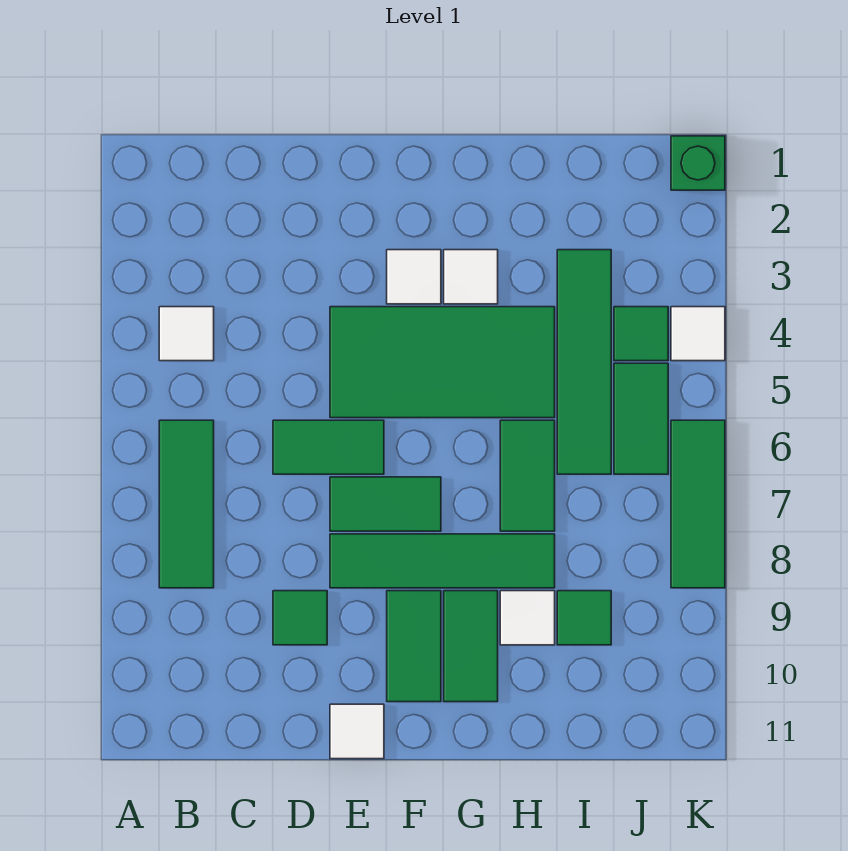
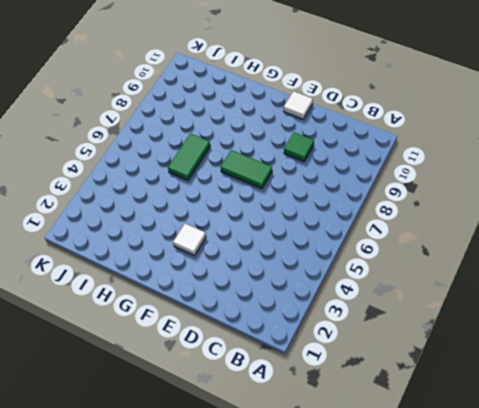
none -> white tile B4 level 1
none -> green tile B6:B8 level 1
none -> green tile D6:E6 level 1

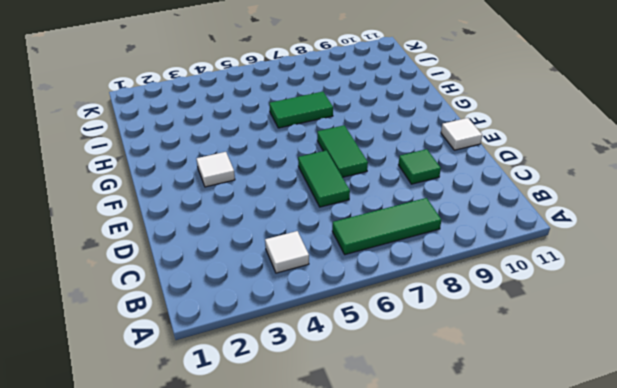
none -> green tile E4:H5 level 1
none -> green tile E8:H8 level 1
none -> green tile F9:F10 level 1

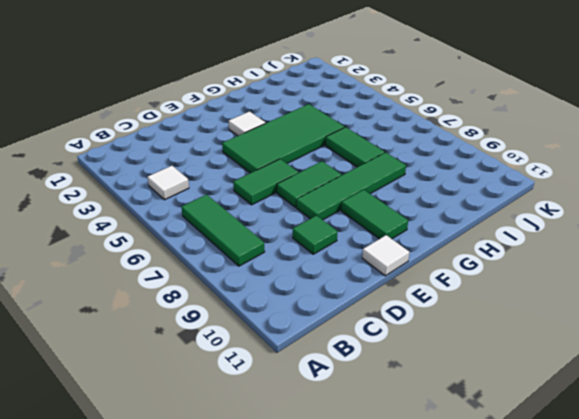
none -> white tile G3 level 1
none -> green tile G9:G10 level 1
none -> white tile H9 level 1

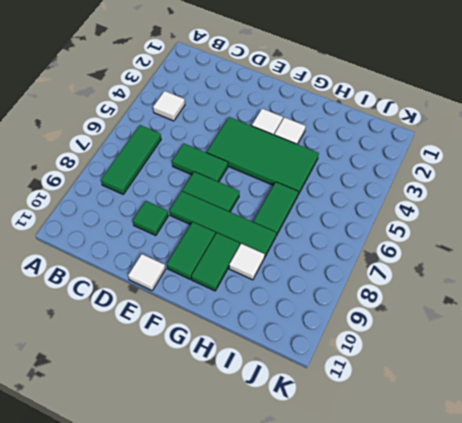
none -> green tile I3:I6 level 1
none -> green tile I9 level 1
none -> green tile J4 level 1

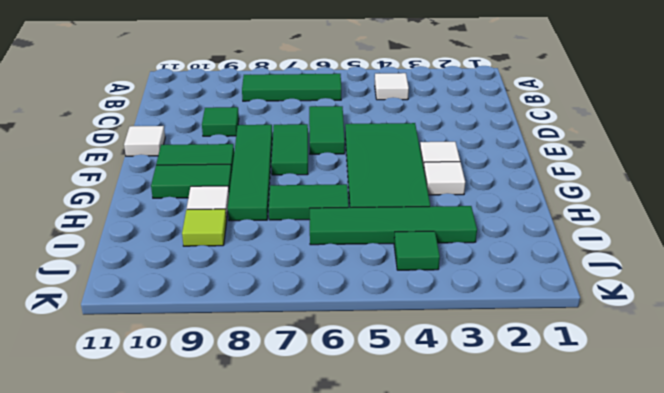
lime tile I9 level 1 -> green tile I9 level 1
none -> green tile J5:J6 level 1
none -> green brick K1 level 1
none -> white tile K4 level 1

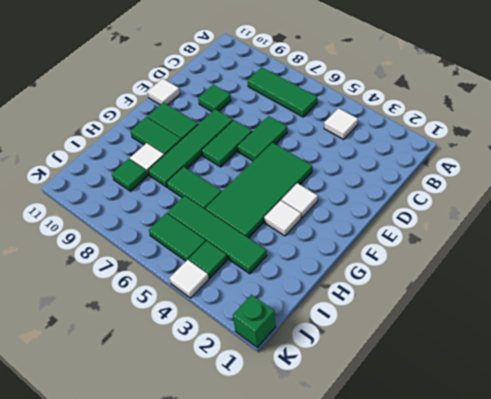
none -> green tile K6:K8 level 1

